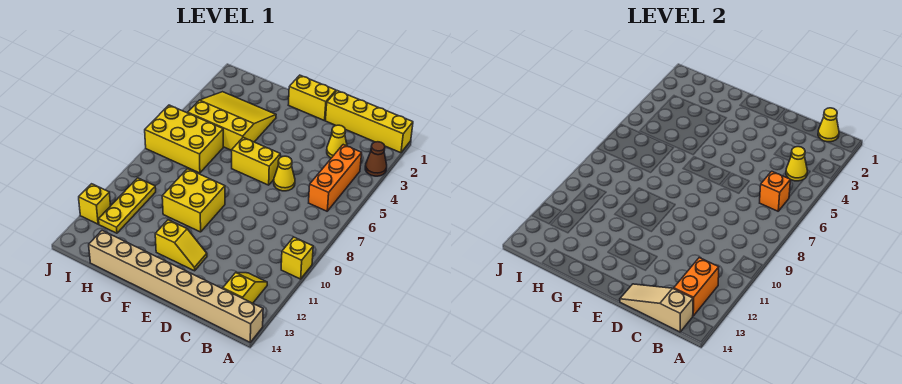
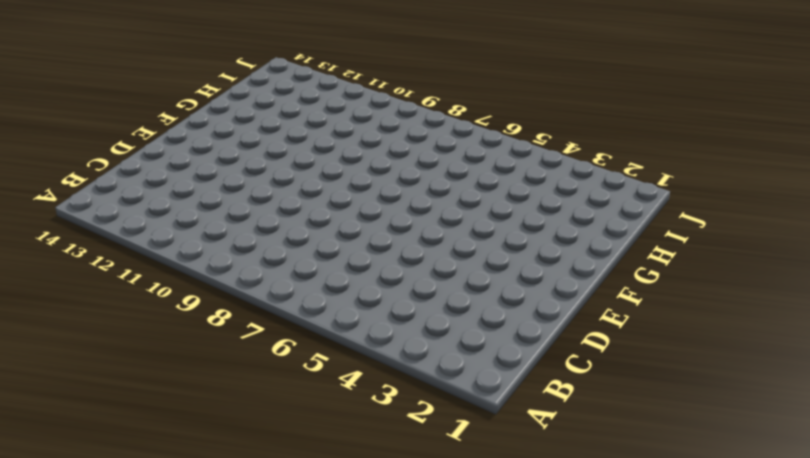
none -> yellow brick A1:D1 level 1
none -> brown cone A3 level 1
none -> yellow brick A10 level 1

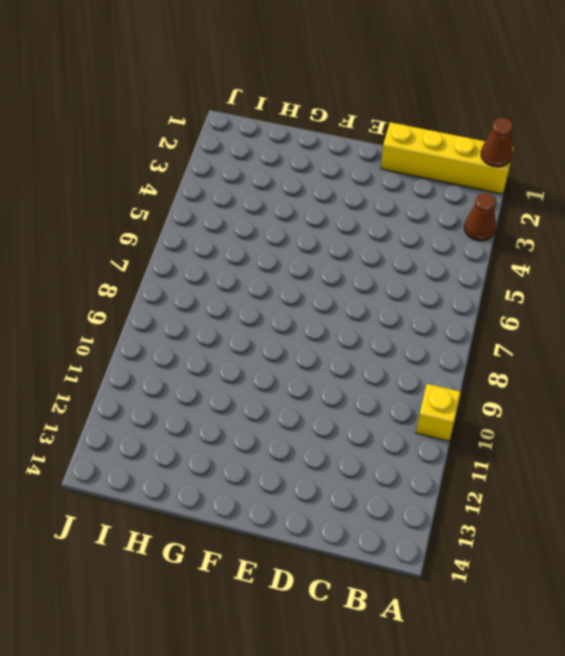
brown cone A1 level 2 -> none
none -> tan brick A14:H14 level 1
none -> orange brick B4:B6 level 1
none -> yellow slope B12:B13 level 1 top 13

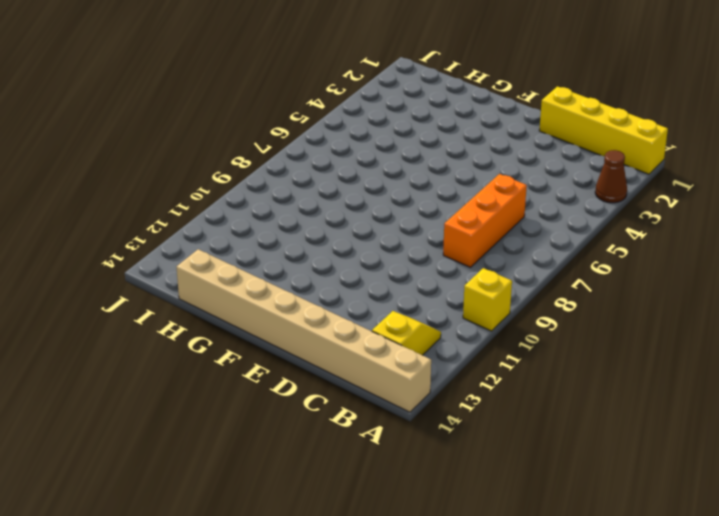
orange brick C6:C8 level 1 -> orange brick B4:B6 level 1
none -> yellow cone C3 level 1
none -> yellow cone D6 level 1
none -> yellow brick E1:F1 level 1

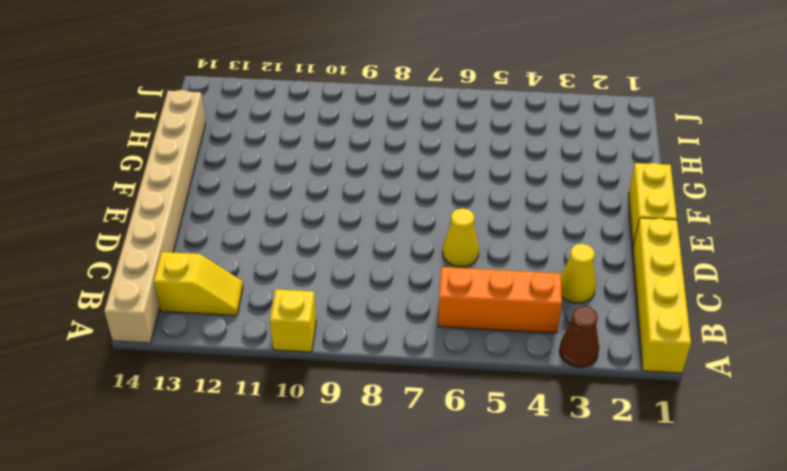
none -> yellow brick E6:F6 level 1
none -> yellow slope E12:F12 level 1 top F
none -> yellow brick F9:G10 level 1

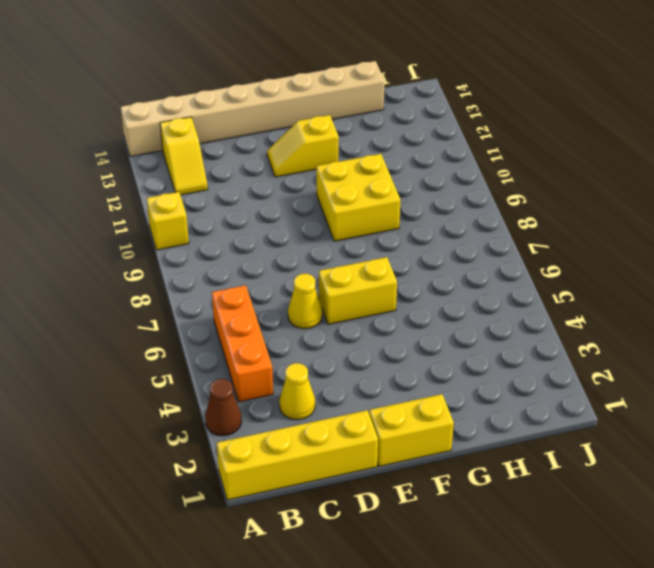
none -> yellow slope G3:I5 level 1 top 5
none -> yellow brick H6:J7 level 1
none -> yellow plate I10:I12 level 1

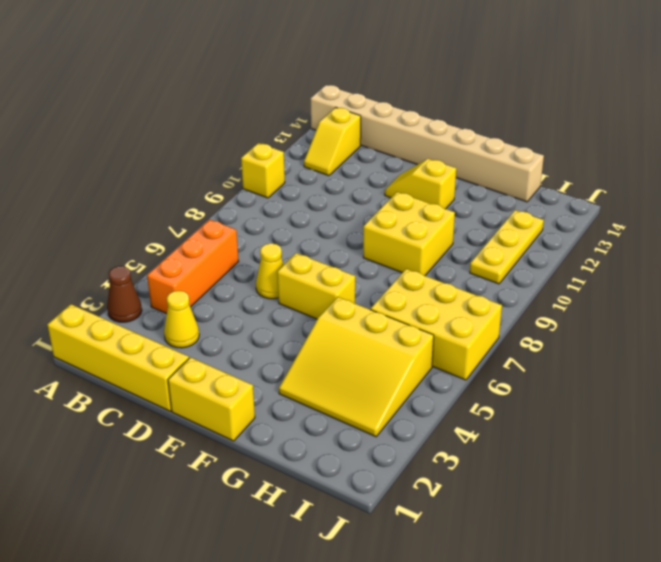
none -> yellow brick J12 level 1
none -> yellow cone B1 level 2
none -> yellow cone B4 level 2

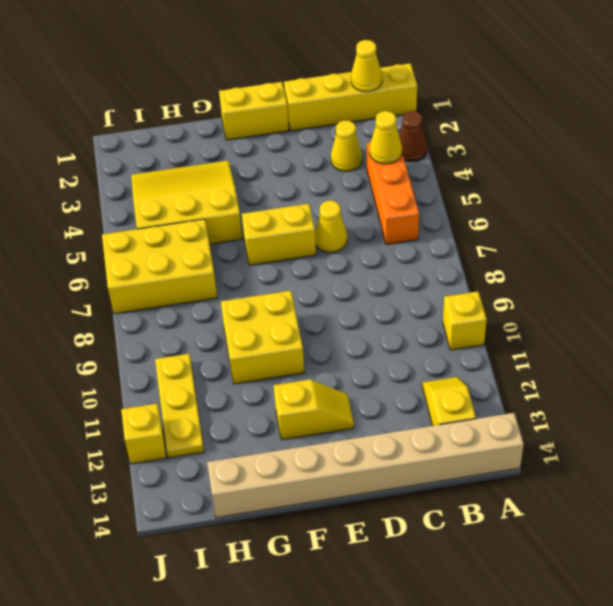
none -> orange brick B6 level 2
none -> orange brick B12:B13 level 2
none -> tan slope B14:D14 level 2 top B

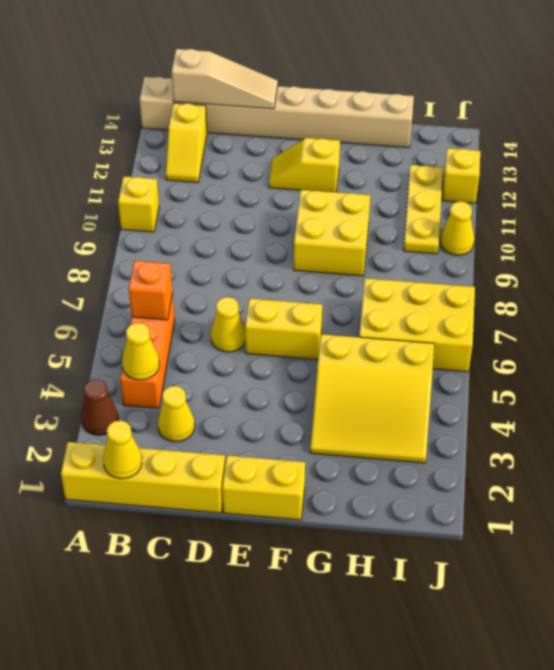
yellow cone J10 level 1 -> none
none -> orange brick B12:B13 level 2

